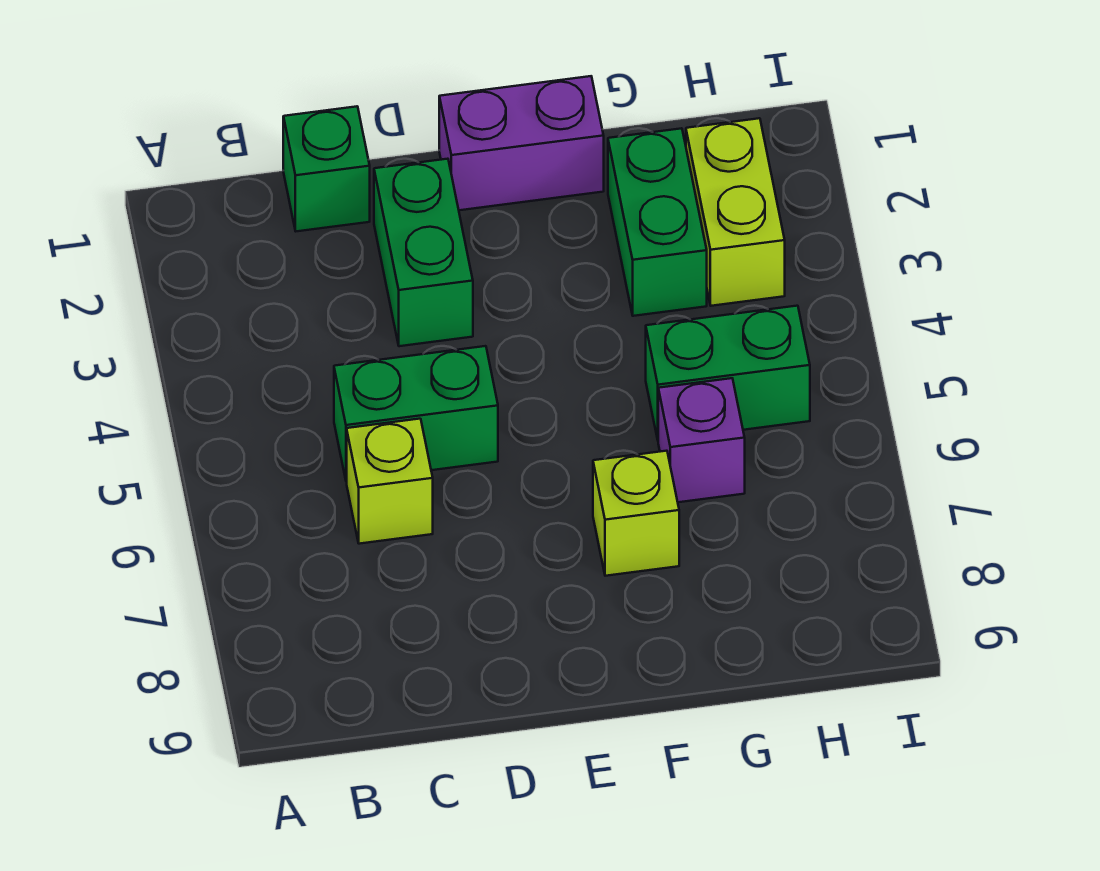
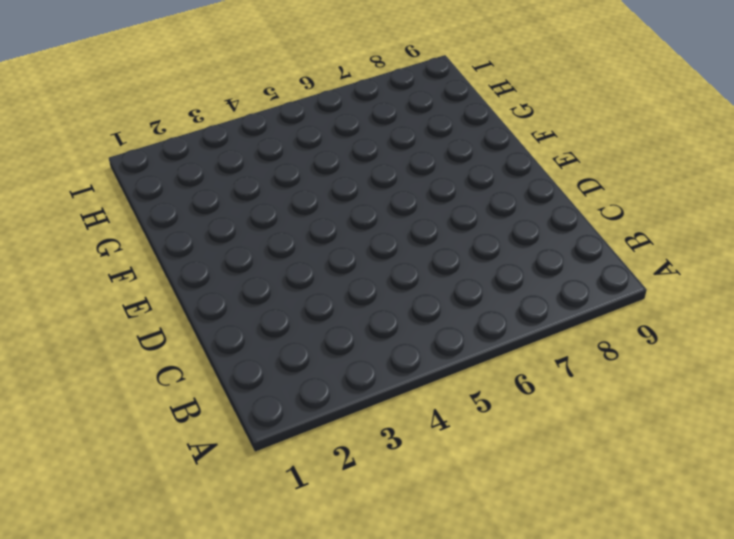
none -> green brick C1 level 1
none -> green brick C5:D5 level 1

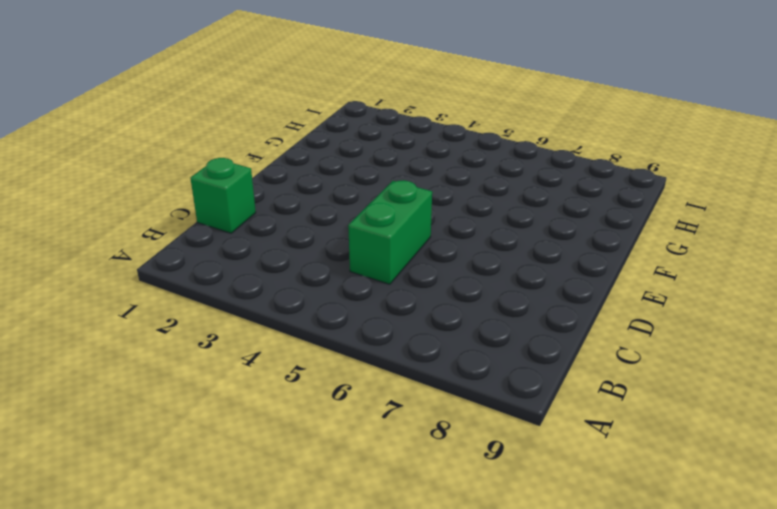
none -> lime brick C6 level 1
none -> green brick D2:D3 level 1

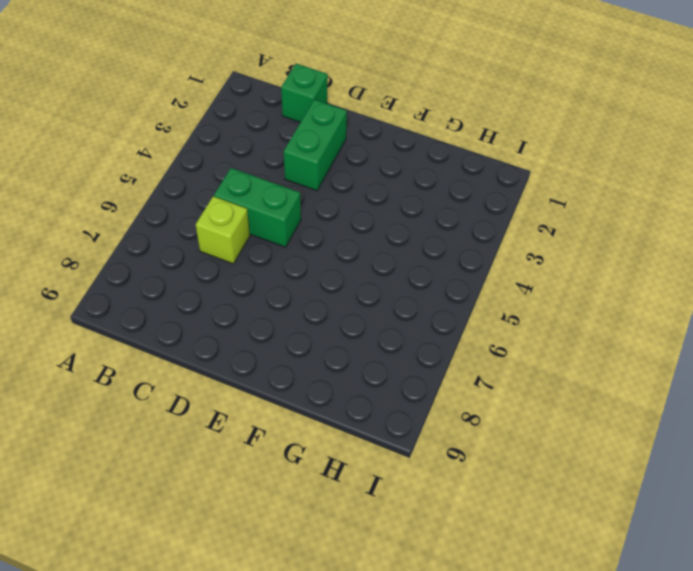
none -> purple brick E1:F1 level 1
none -> lime brick F7 level 1

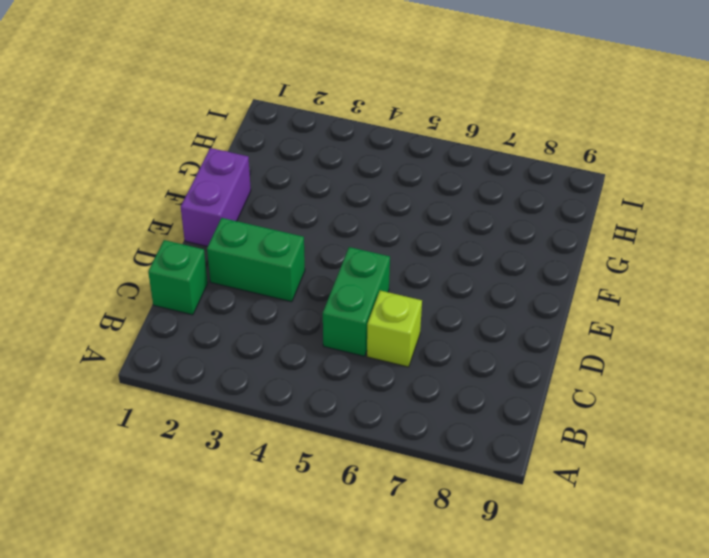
none -> lime brick F7 level 1
none -> green brick G2:G3 level 1

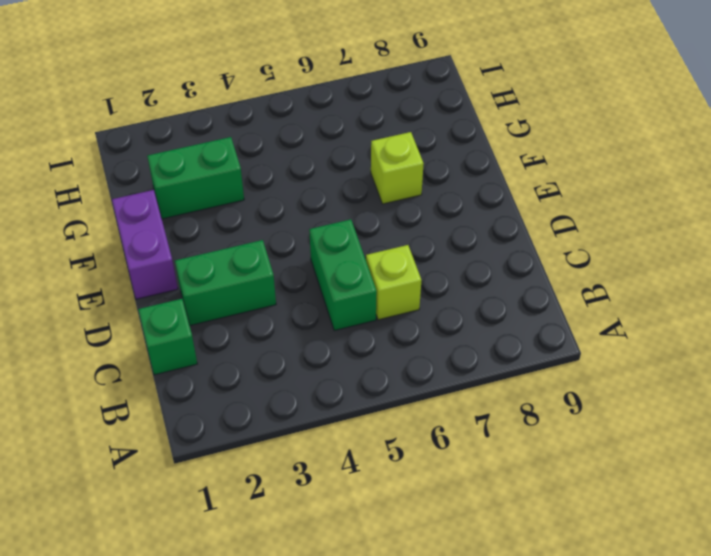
none -> green brick G5:H5 level 1
none -> purple brick G6 level 1

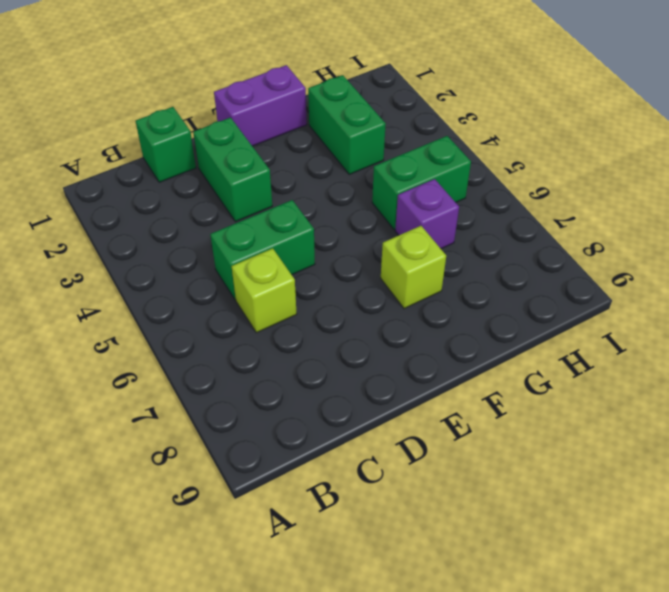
none -> lime brick H2:H3 level 1

